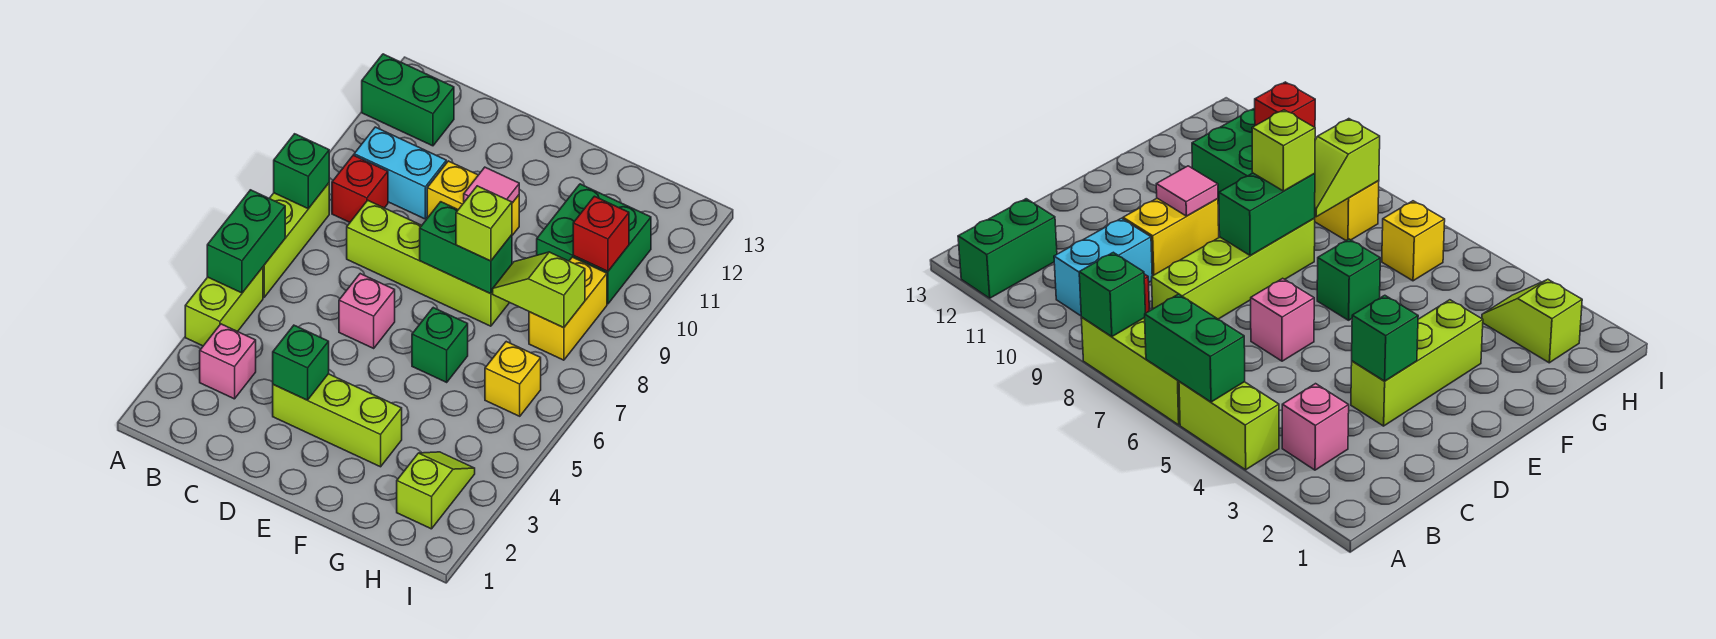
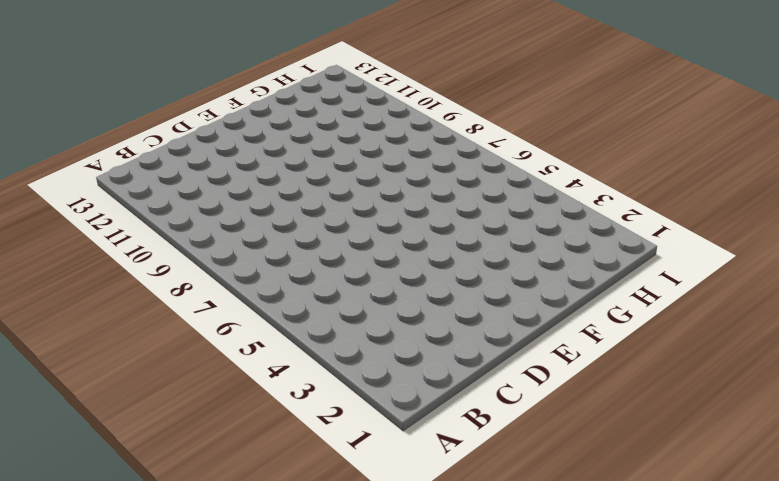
none -> lime brick A4:A5 level 1
none -> lime brick A6:A8 level 1
none -> green brick A12:B12 level 1

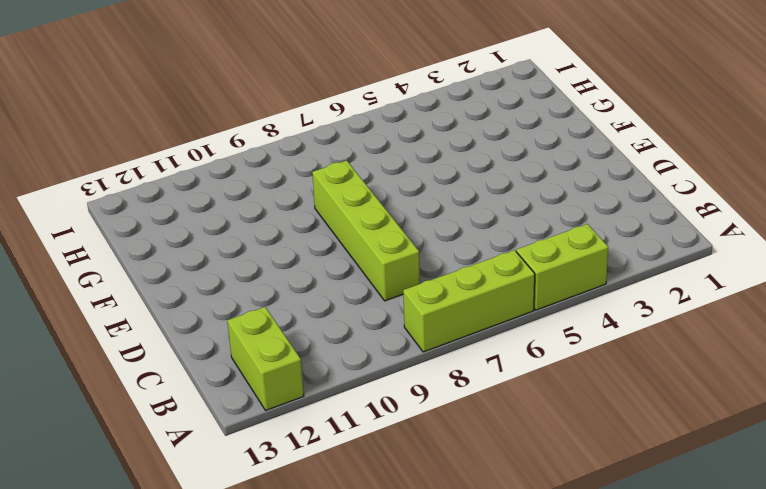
lime brick A12:B12 level 1 -> green brick A12:B12 level 1
none -> pink brick B3 level 1
none -> red brick B9 level 1
none -> cyan brick B10:C10 level 1

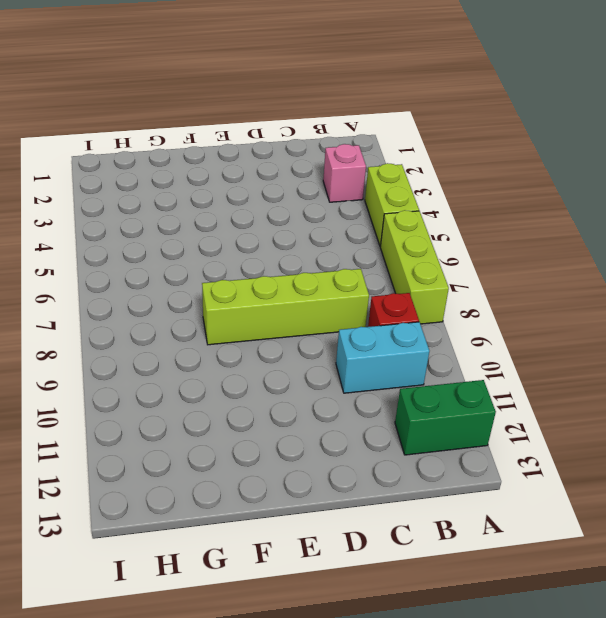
none -> lime brick D3:F3 level 1
none -> pink brick D6 level 1
none -> yellow brick D10:E10 level 1

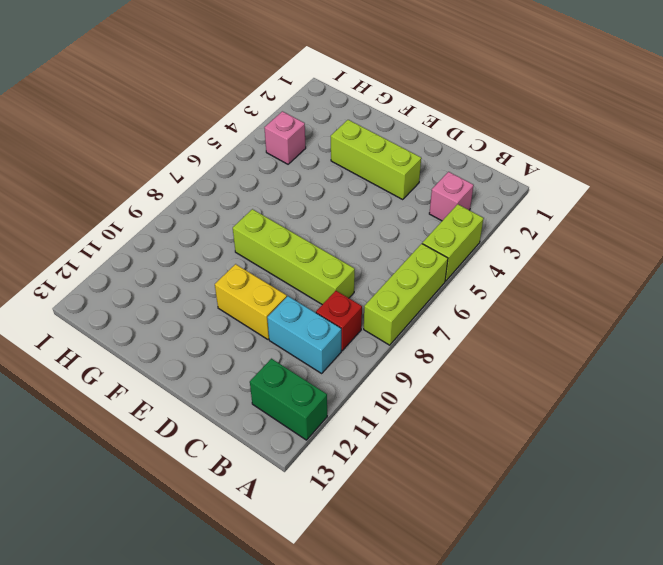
pink brick H4 level 1 -> pink brick D6 level 1
none -> green brick F6 level 1
none -> green brick G10:H11 level 1
none -> lime slope H2:H3 level 1 top 2

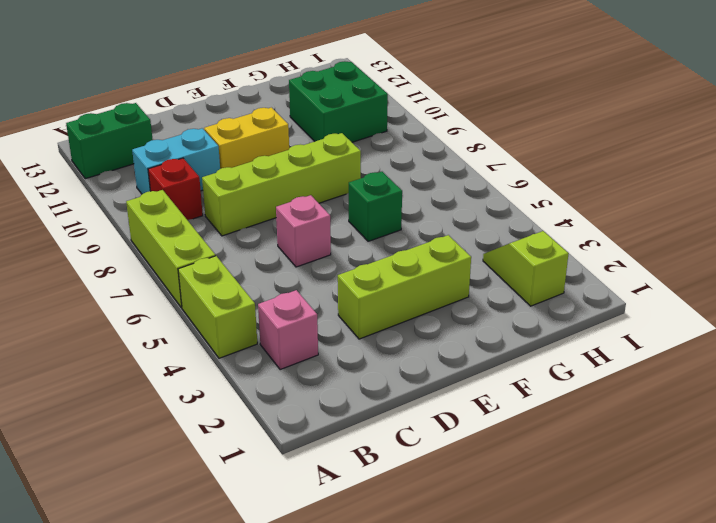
none -> yellow brick H6 level 1
none -> yellow brick H8:H9 level 1
none -> green brick A5:A6 level 2

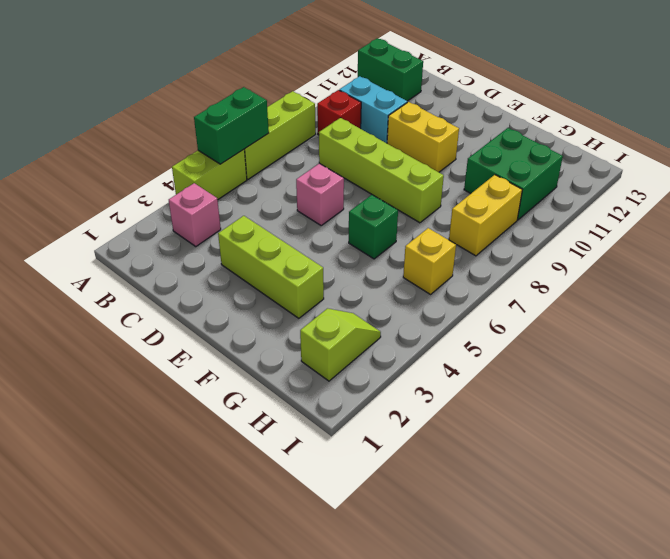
none -> green brick A8 level 2
none -> green brick D3 level 2
none -> green brick E8:F8 level 2

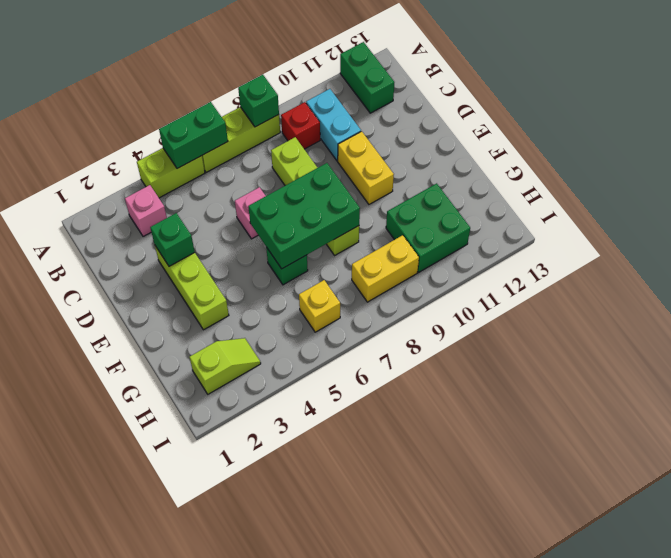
green brick E6:F8 level 2 -> green brick E8:F8 level 2
none -> pink tile E10 level 2
none -> lime slope G8:H8 level 2 top H
none -> red brick H10 level 2

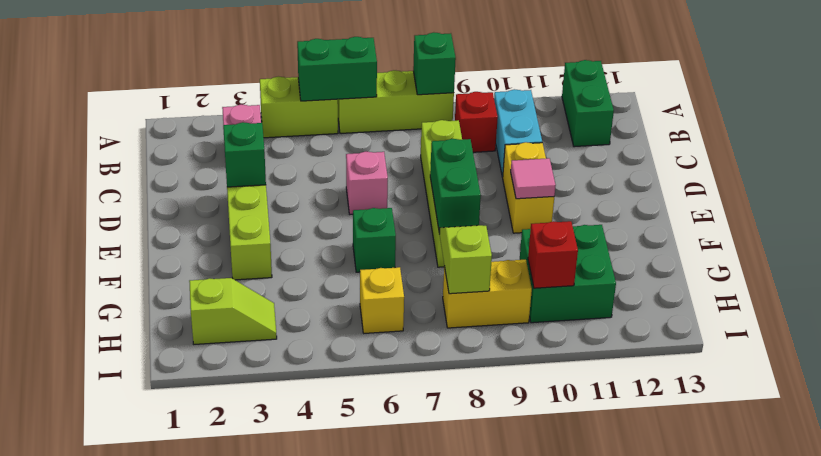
none -> lime brick F8 level 3

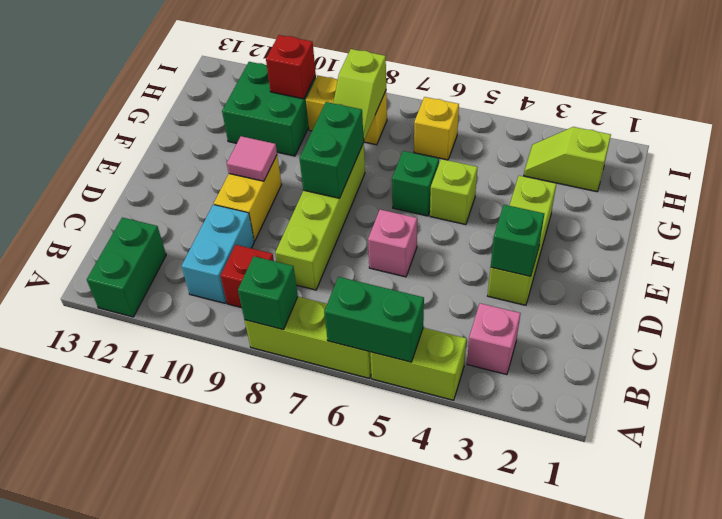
lime brick F5 level 1 -> lime brick F8 level 3

